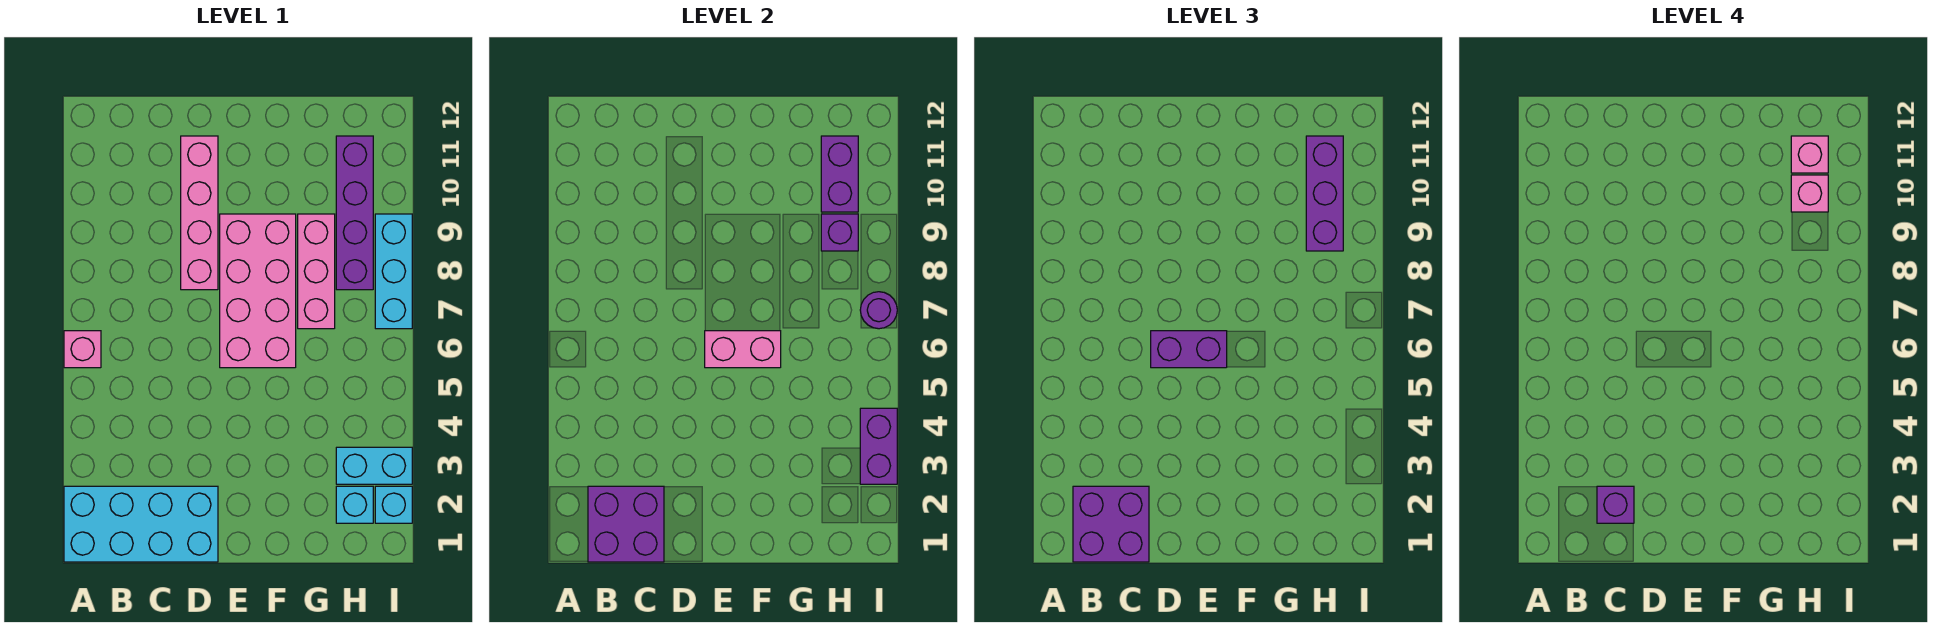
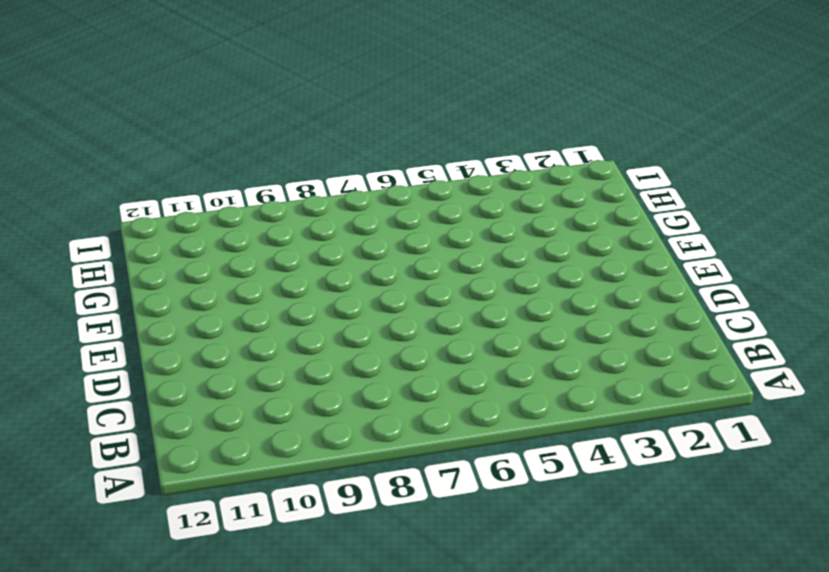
none -> cyan brick A1:D2 level 1
none -> pink brick A6 level 1
none -> pink brick D8:D11 level 1

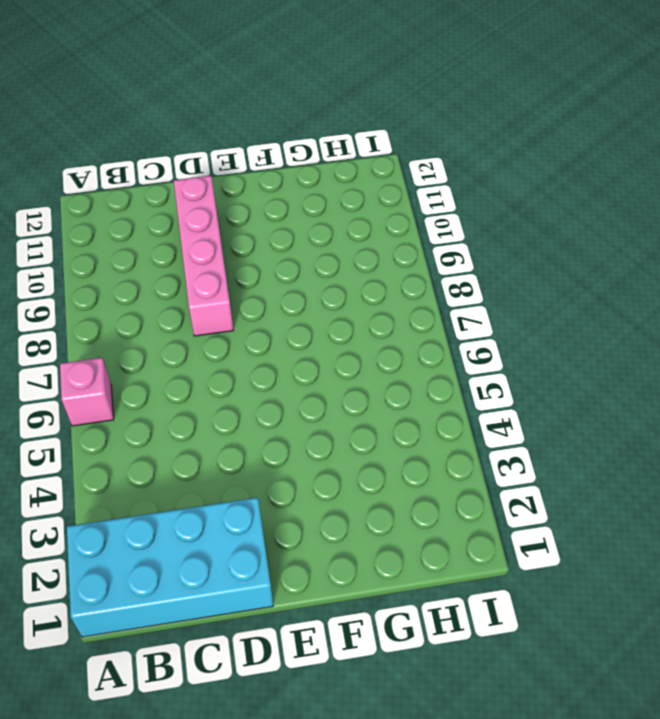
none -> pink brick E6:F9 level 1
none -> pink brick G7:G9 level 1
none -> cyan brick H2 level 1

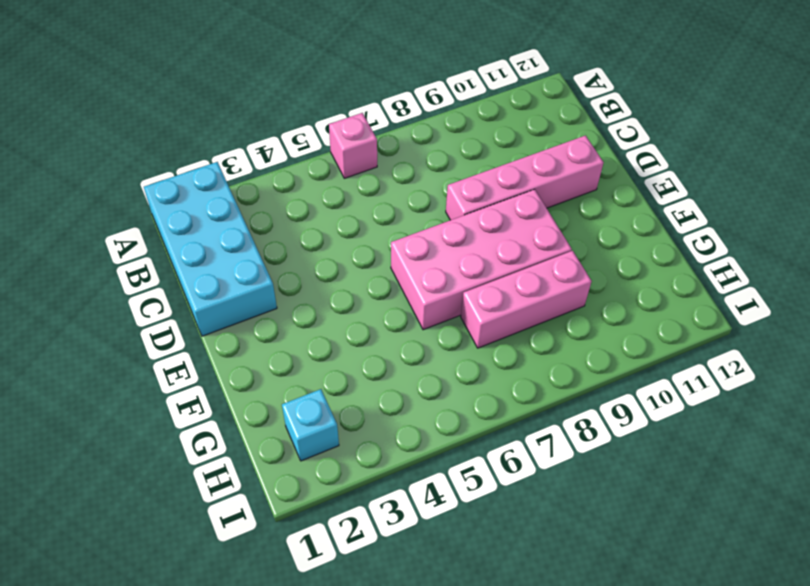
none -> cyan brick H3:I3 level 1
none -> purple brick H8:H11 level 1
none -> cyan brick I2 level 1

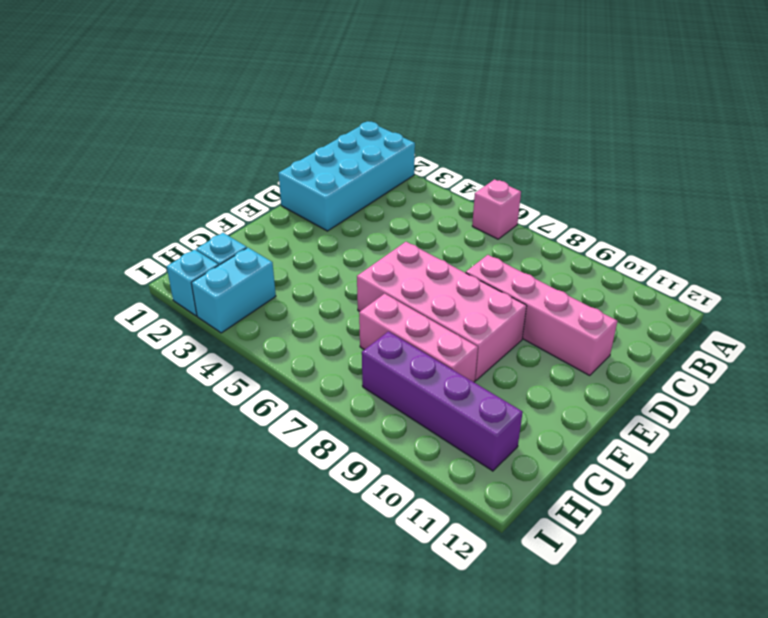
none -> cyan brick I7:I9 level 1
none -> purple brick B1:C2 level 2
none -> pink brick E6:F6 level 2

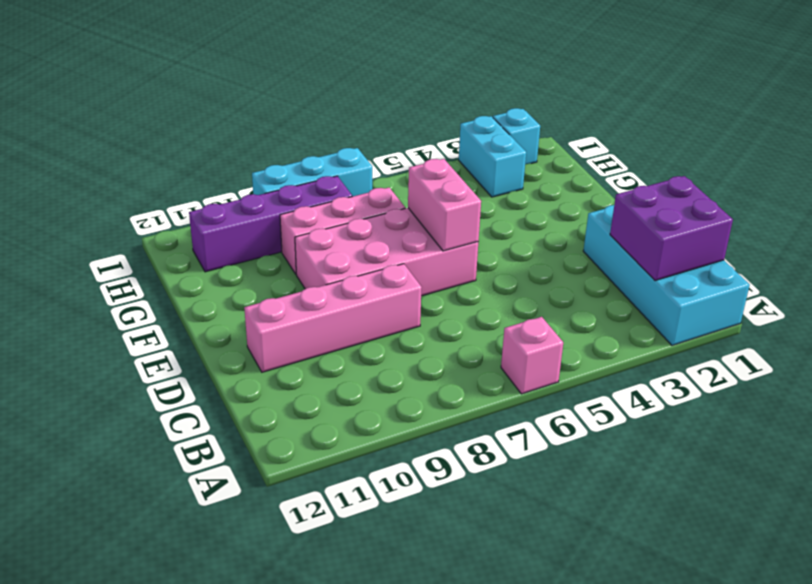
none -> cyan brick H2 level 1
none -> purple brick H9 level 2
none -> purple brick H10:H11 level 2

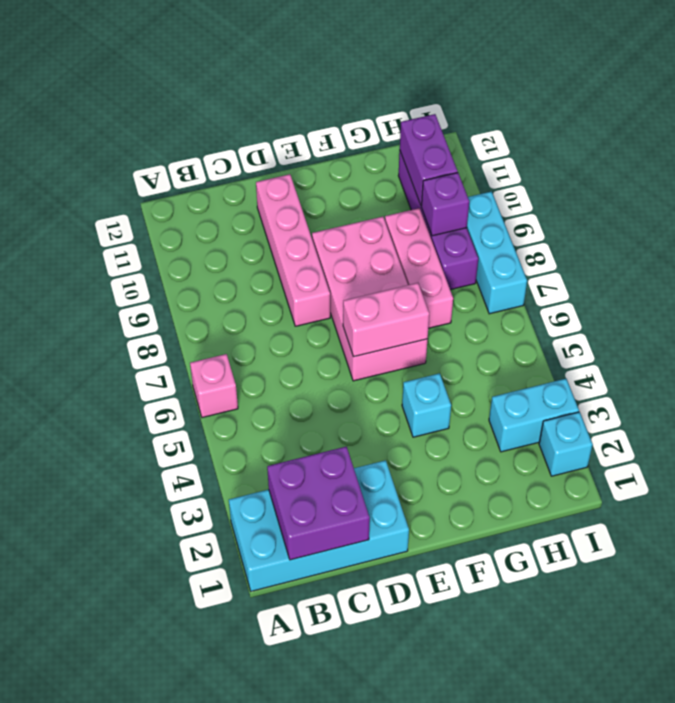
cyan brick F4 level 1 -> cyan brick H2 level 1
none -> purple brick I3:I4 level 2
none -> purple round brick I7 level 2
none -> purple brick B1:C2 level 3

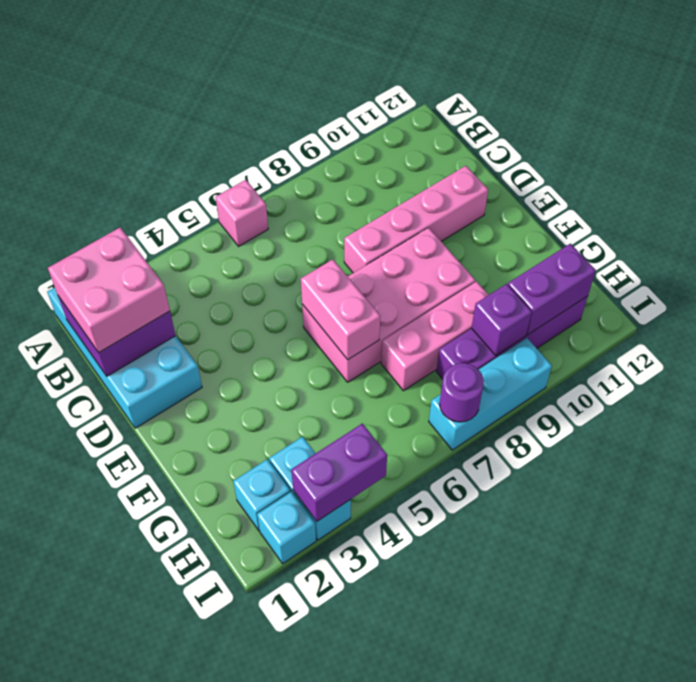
pink brick B1:C2 level 3 -> purple brick B1:C2 level 3
none -> purple brick D6:E6 level 3
none -> purple brick H9:H11 level 3
none -> purple brick C2 level 4

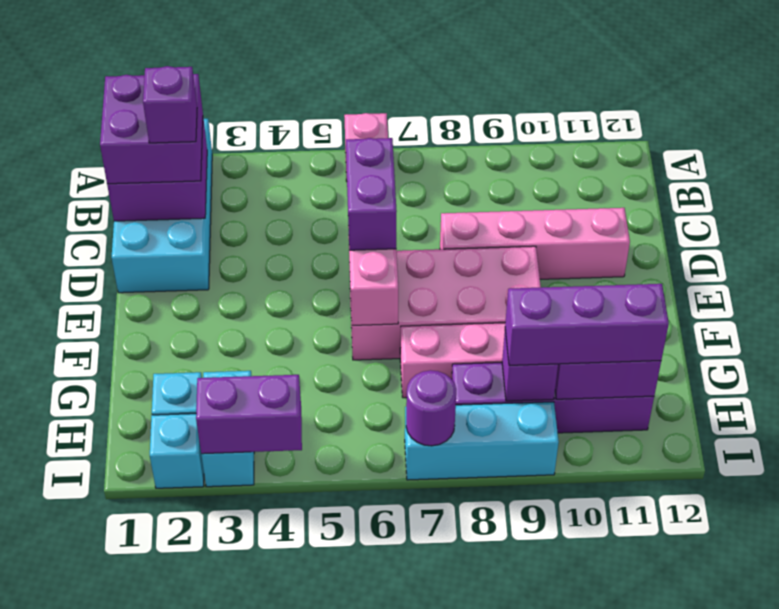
none -> pink brick H10 level 4
none -> pink brick H11 level 4

